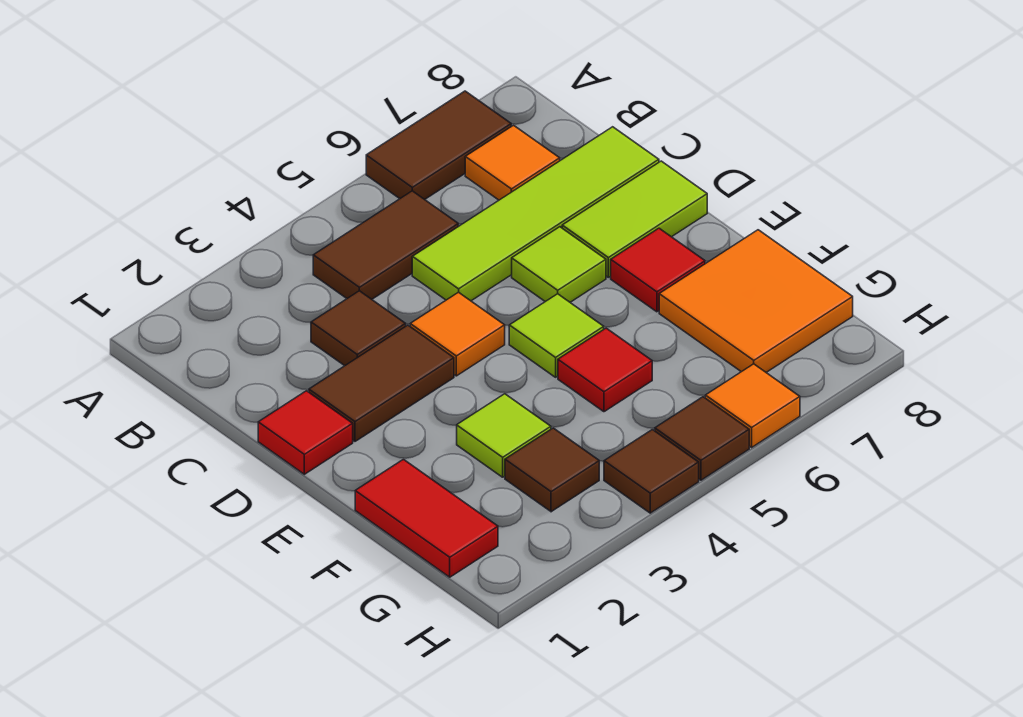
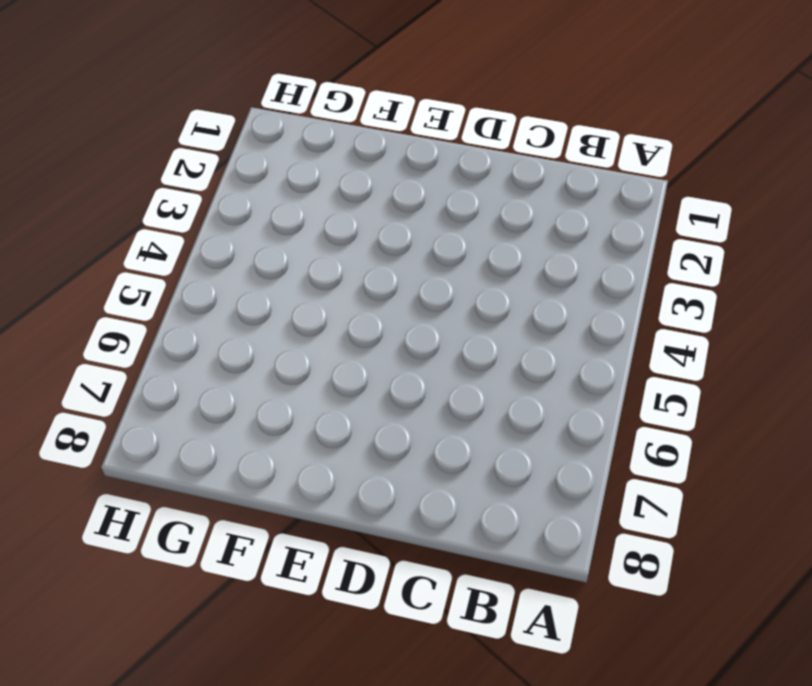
none -> brown tile A6:A7 level 1
none -> brown tile B4:B5 level 1
none -> orange tile B7 level 1

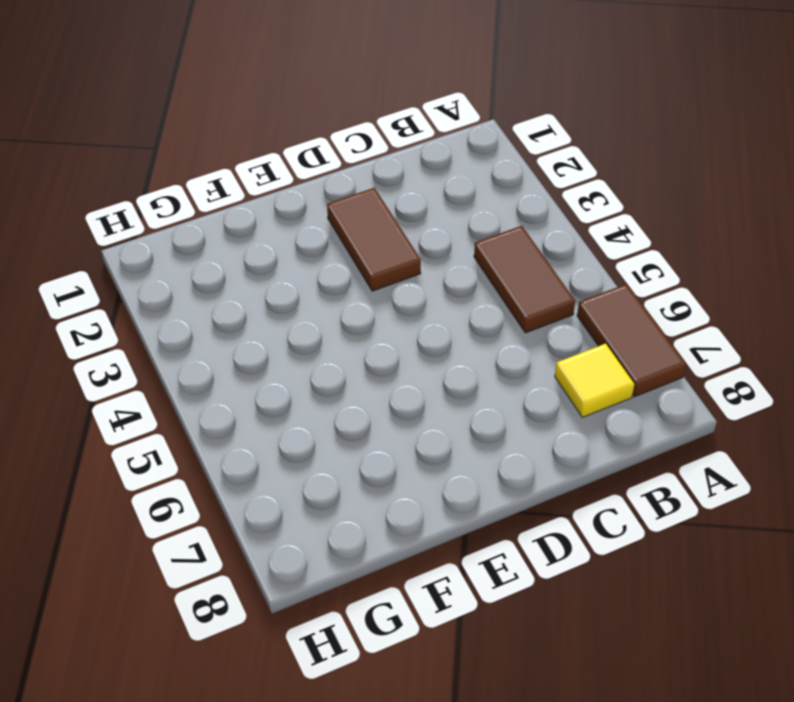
yellow tile B7 level 1 -> orange tile B7 level 1
none -> brown tile C3 level 1
none -> lime tile C5:C8 level 1
none -> red tile D1 level 1

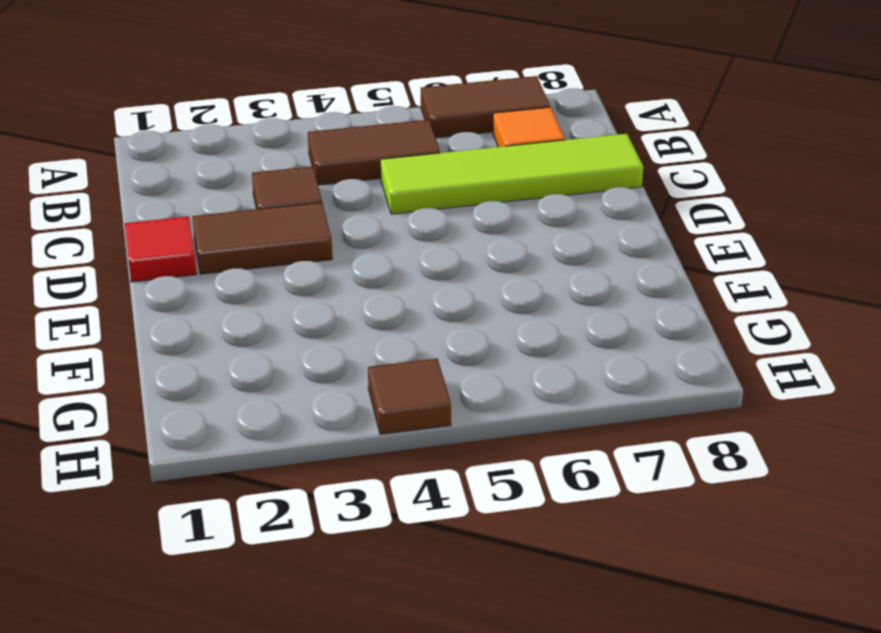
none -> orange tile D4 level 1
none -> lime tile D6 level 1
none -> lime tile D7:D8 level 1

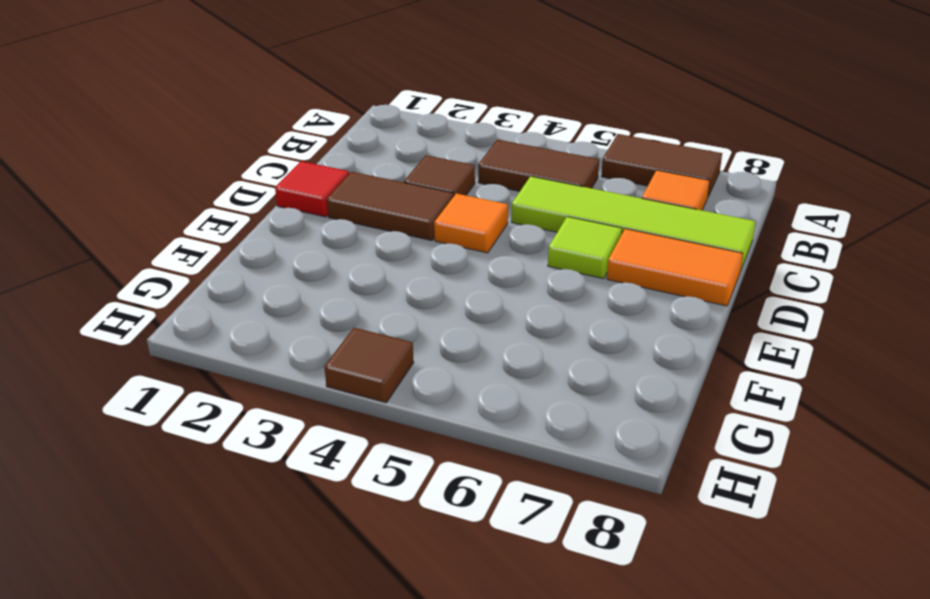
orange tile D7:D8 level 1 -> lime tile D7:D8 level 1
none -> lime tile E5 level 1
none -> red tile E7 level 1
none -> red tile F1:G1 level 1

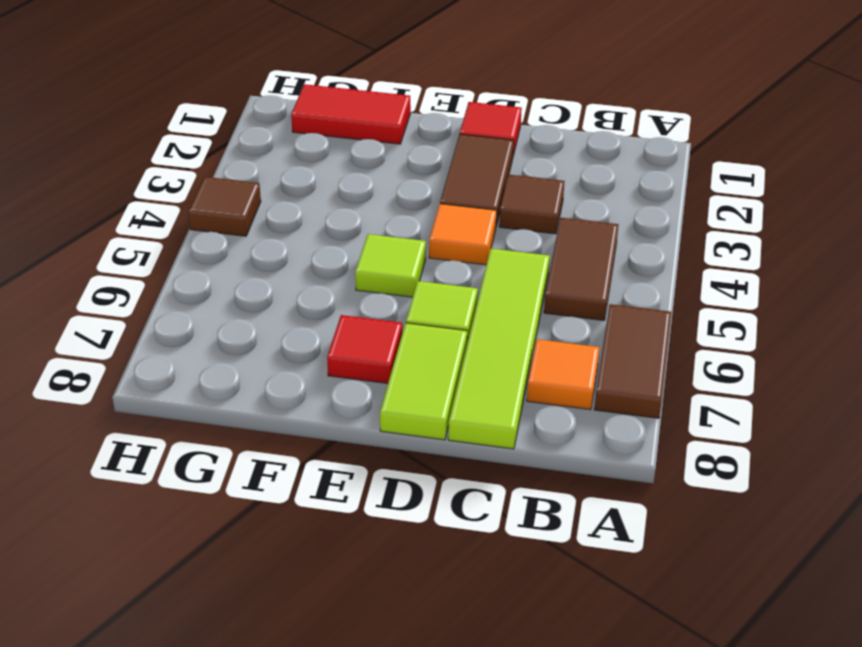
none -> lime tile F3 level 1
none -> red tile F5 level 1
none -> orange tile F7:G8 level 1

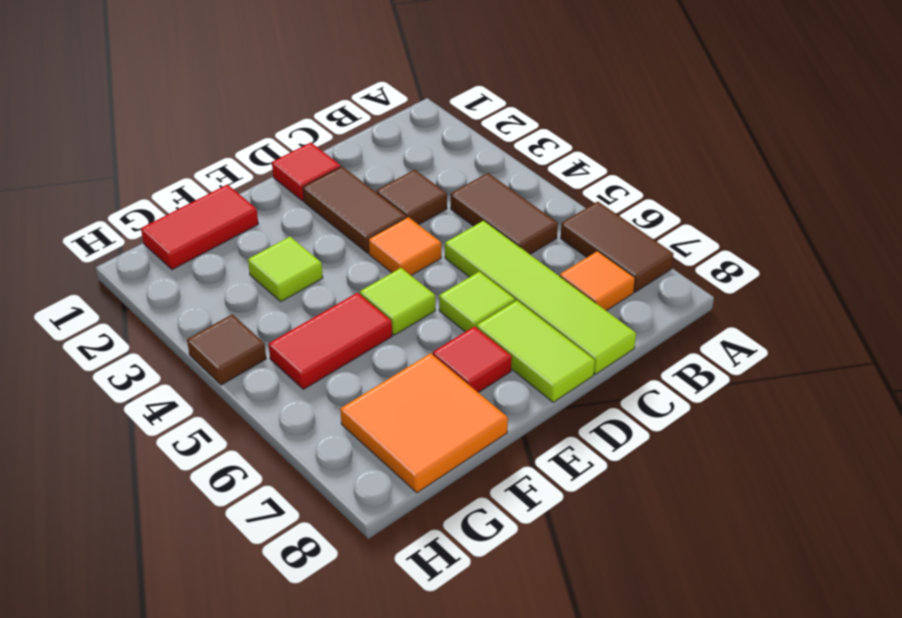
red tile F5:G5 level 1 -> red tile F5 level 1
none -> brown tile G3 level 1
none -> brown tile H5 level 1
none -> orange tile H6 level 1

